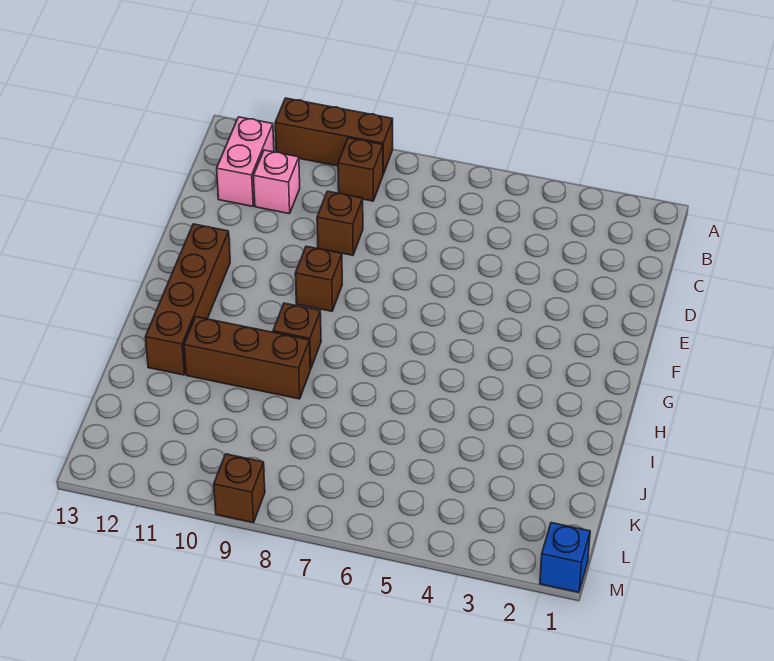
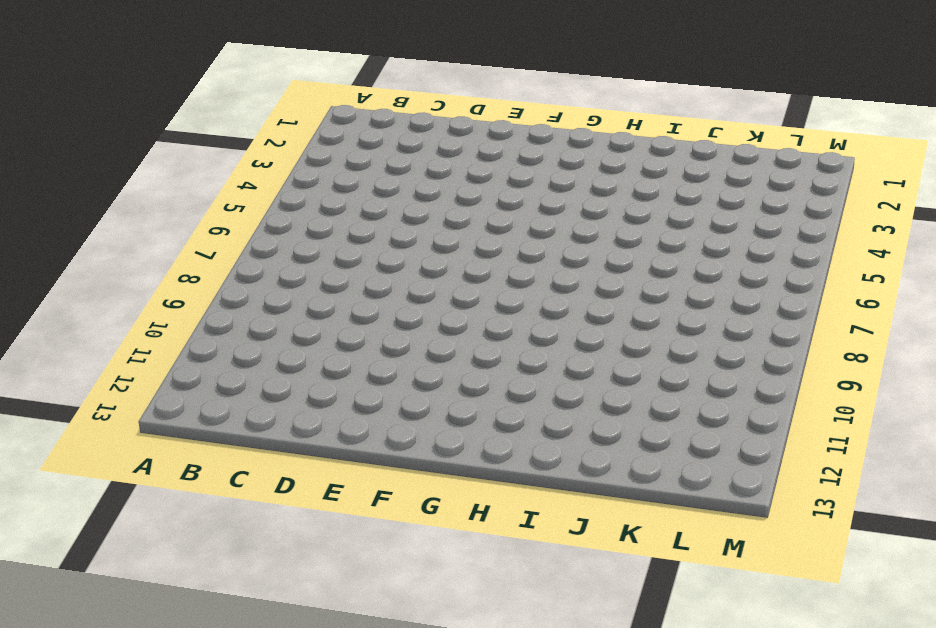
none -> brown brick A9:A11 level 1
none -> brown brick B9 level 1

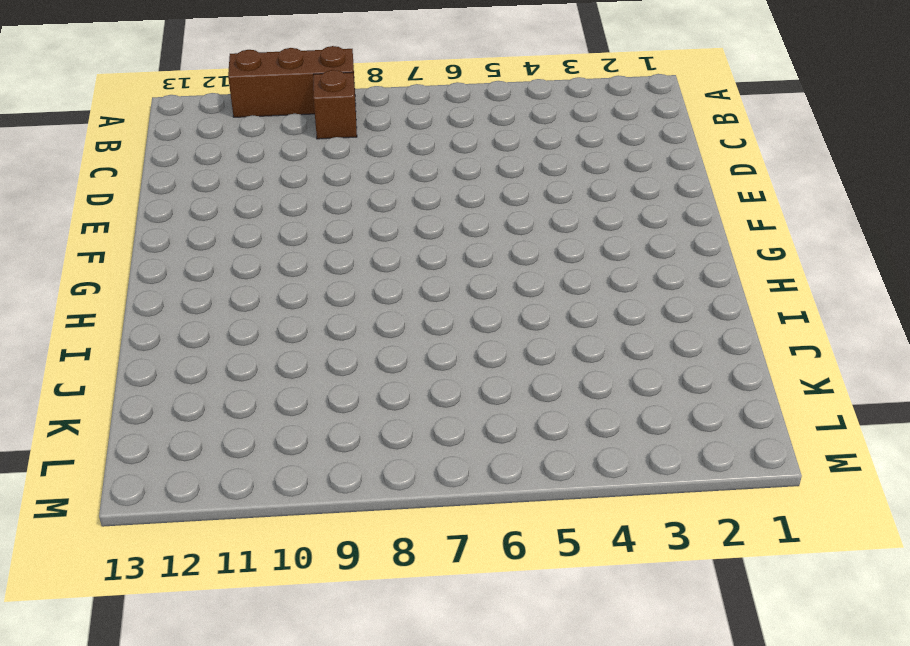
none -> pink brick B12:C12 level 1
none -> pink brick C11 level 1

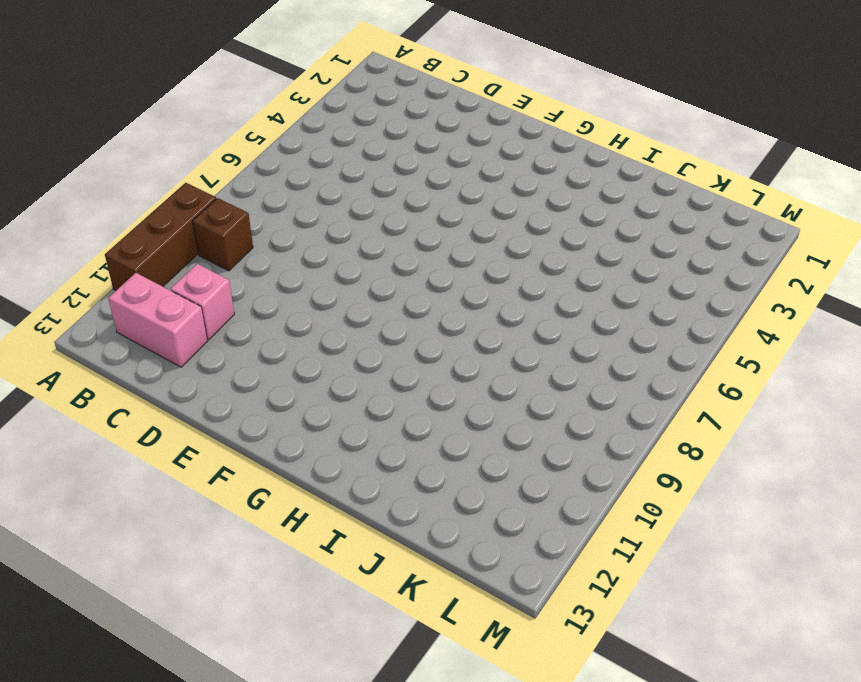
none -> brown brick D9 level 1
none -> brown brick F9 level 1

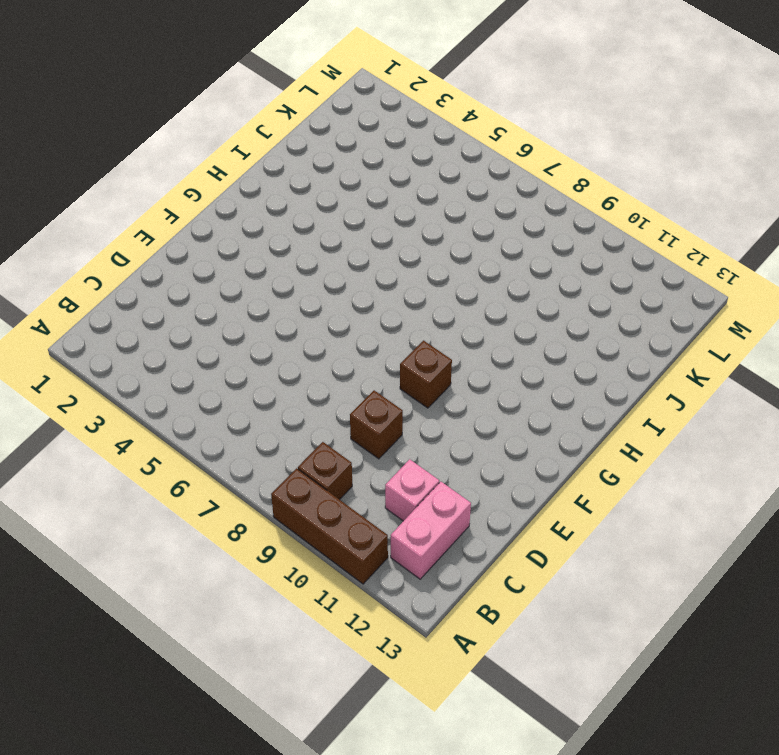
none -> brown brick F12:I12 level 1
none -> brown brick H9 level 1

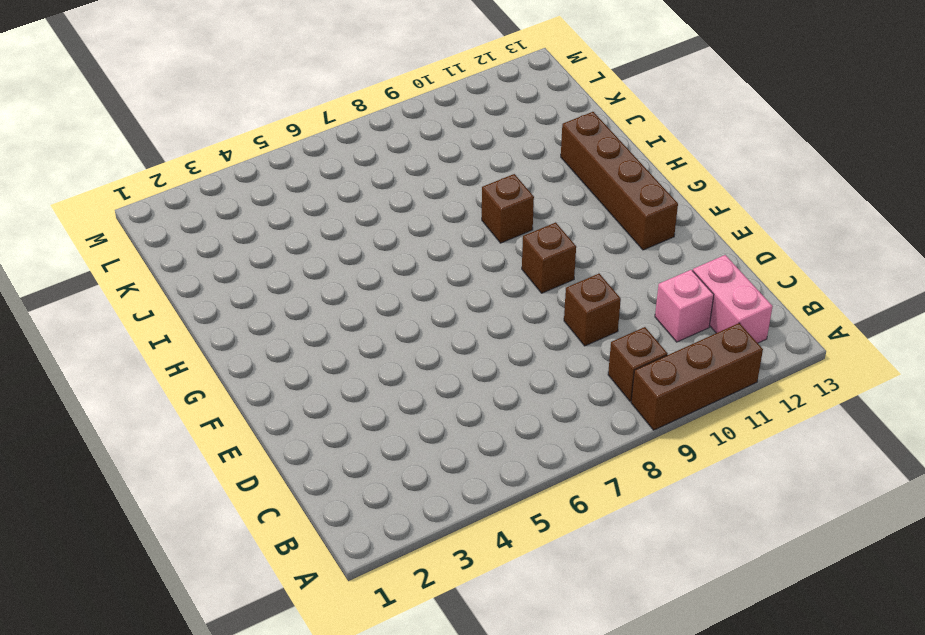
none -> brown brick I9:I11 level 1
none -> blue brick M1 level 1

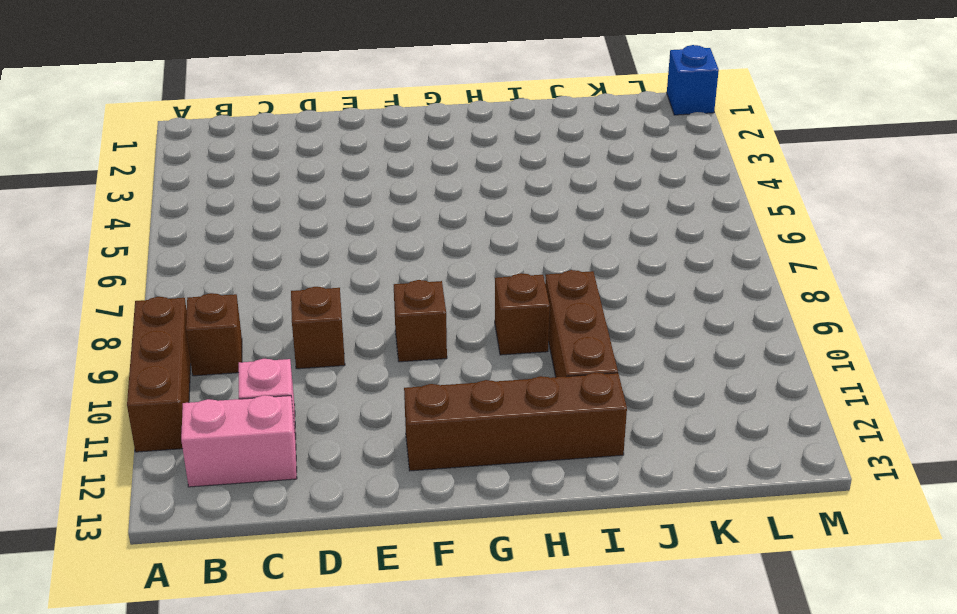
none -> brown brick M9 level 1

